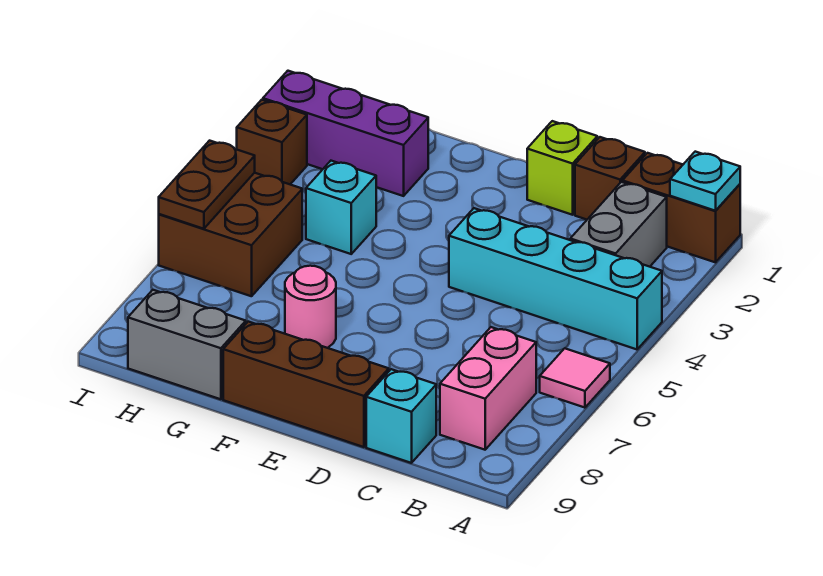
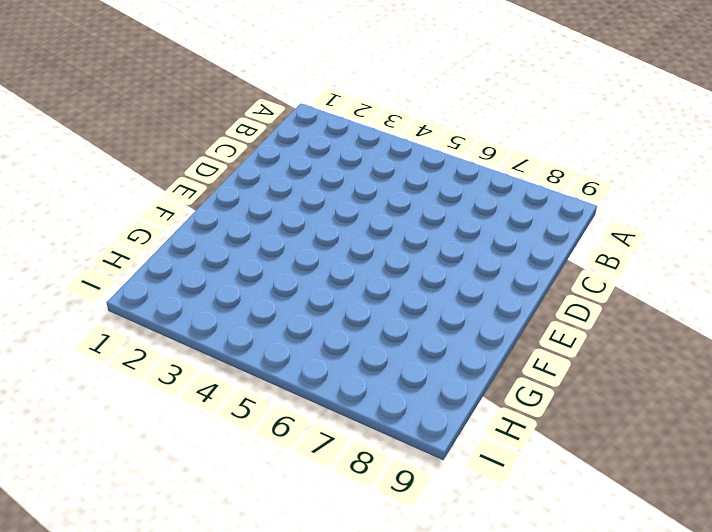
none -> brown brick A1:B1 level 1
none -> cyan brick A4:D4 level 1
none -> pink tile A6 level 1

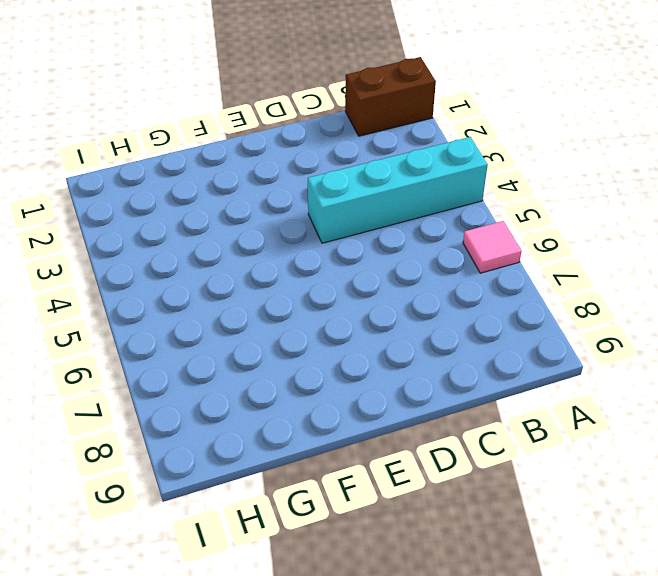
none -> grey brick B2:B3 level 1
none -> pink brick B7:B8 level 1
none -> brown brick C1 level 1

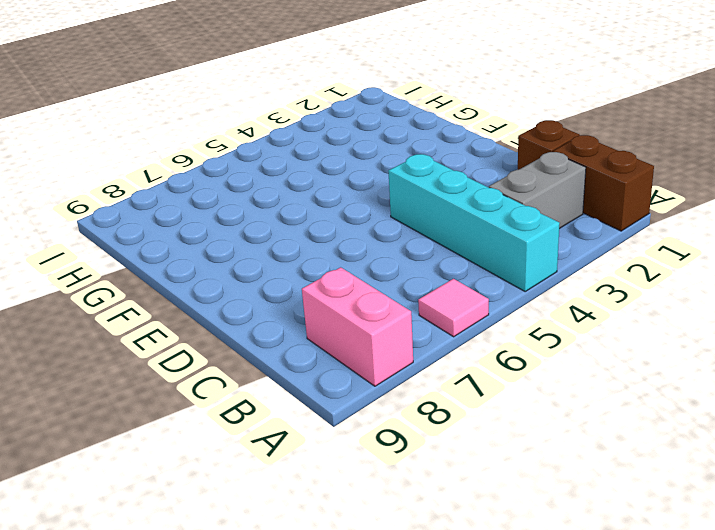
pink brick A8:B8 level 1 -> pink brick B7:B8 level 1
none -> cyan brick C9 level 1
none -> lime brick D1 level 1
none -> brown brick D9:F9 level 1

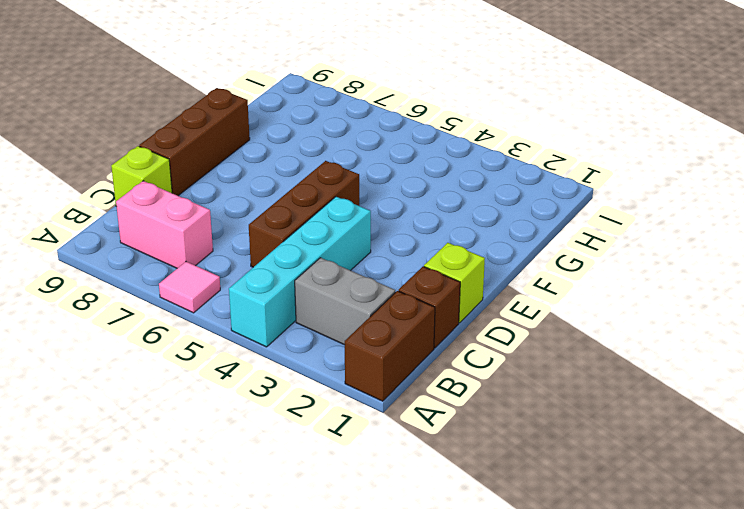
brown brick C5:E5 level 1 -> none
lime brick C9 level 1 -> cyan brick C9 level 1
none -> pink round brick F7 level 1
none -> purple brick G2:I2 level 1
none -> cyan brick G4 level 1

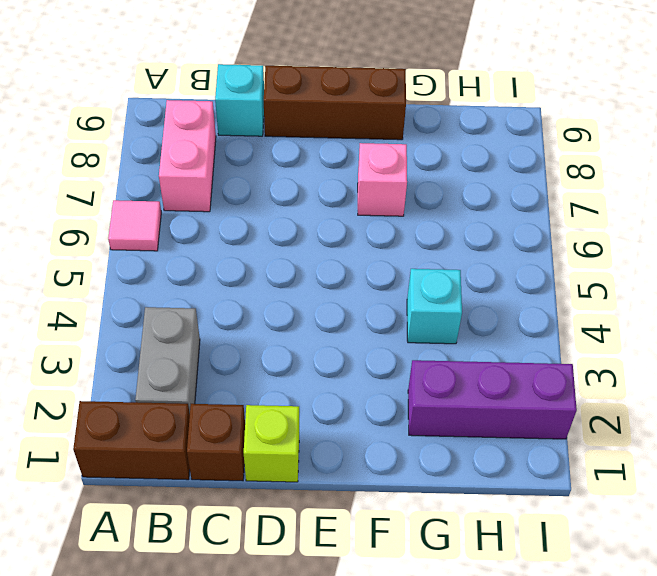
pink brick F7 level 1 -> pink round brick F7 level 1
none -> cyan brick A4:D4 level 1
none -> grey brick G9:H9 level 1
none -> brown brick H5:I6 level 1

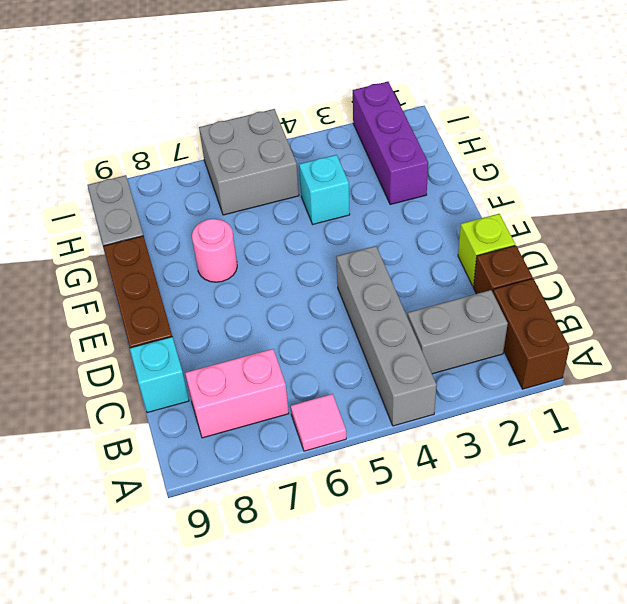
grey brick A4:D4 level 1 -> cyan brick A4:D4 level 1
grey brick H5:I6 level 1 -> brown brick H5:I6 level 1
none -> brown brick I3 level 1
none -> cyan plate A1 level 2
none -> brown plate I5:I6 level 2

